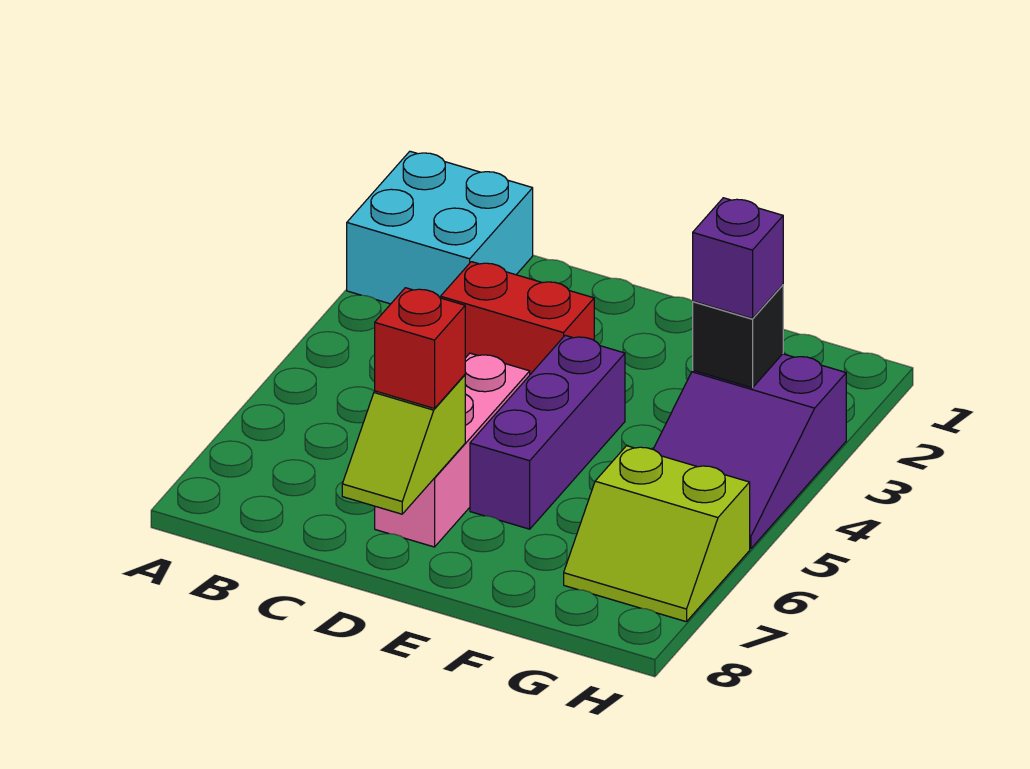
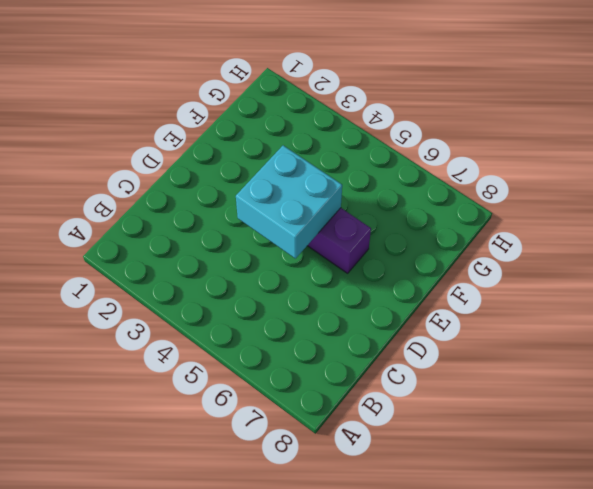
cyan brick D4:E5 level 2 -> cyan brick A1:B2 level 1
none -> red brick C3:D3 level 1
none -> pink brick D5:D7 level 1

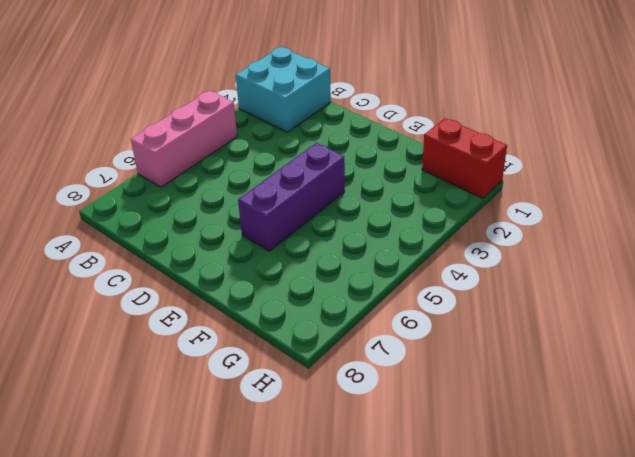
pink brick A4:A6 level 1 -> pink brick D5:D7 level 1
red brick G1:H1 level 1 -> red brick C3:D3 level 1
none -> purple slope G3:H5 level 1 top 3
none -> lime slope G6:H7 level 1 top 6

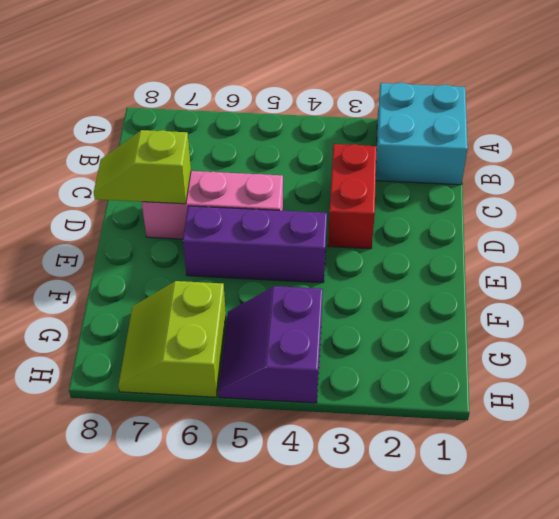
purple slope G4:H5 level 1 top 4 -> purple slope G3:H5 level 1 top 3
none -> black brick G3 level 2
none -> red brick D7 level 3

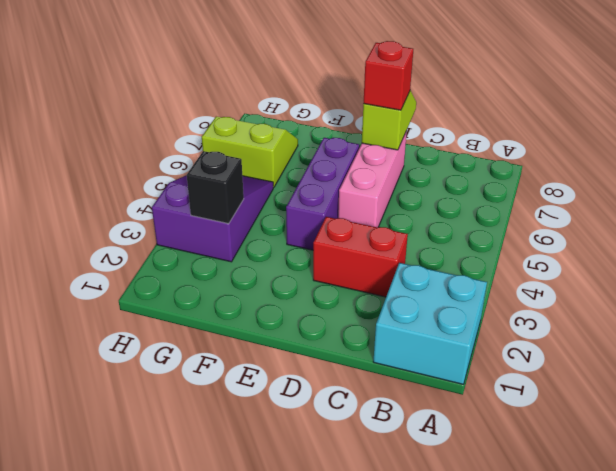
none -> purple brick G3 level 3

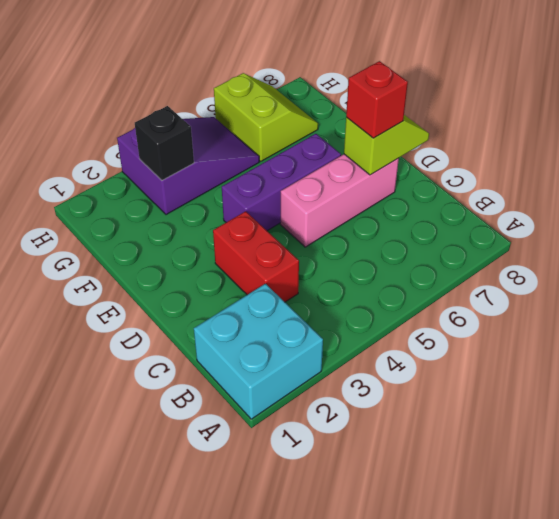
none -> purple brick G3 level 3

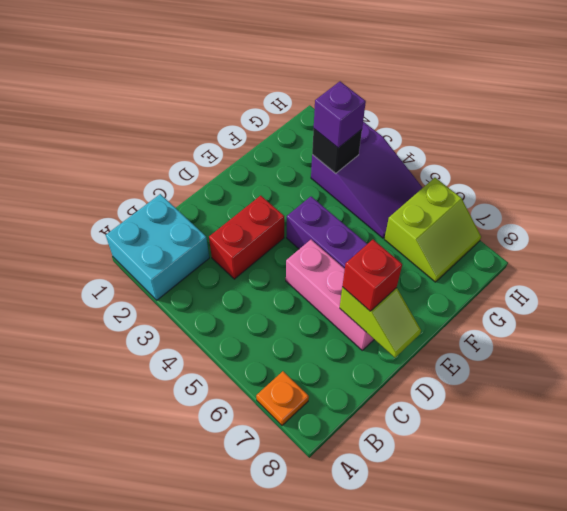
orange plate A7 level 1 -> none

